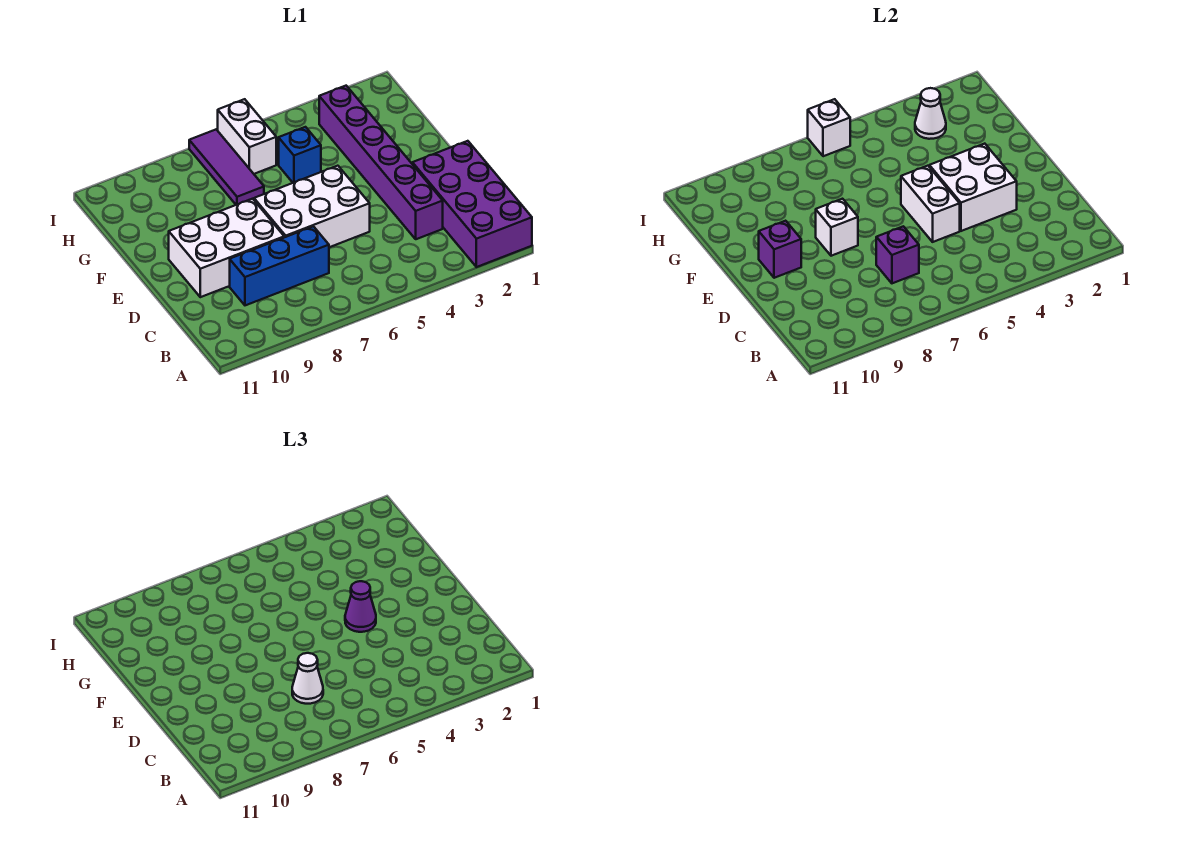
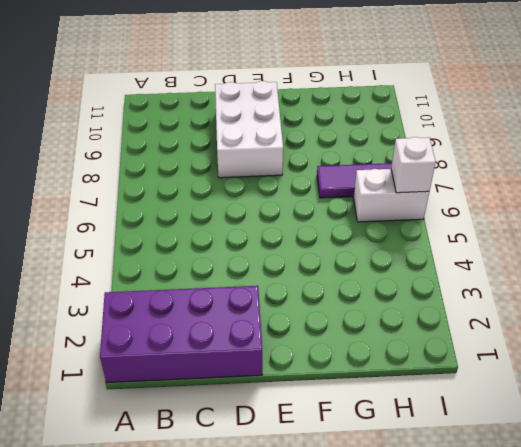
none -> purple brick C3:H3 level 1
none -> blue brick C7:C9 level 1
none -> white brick D5:E7 level 1

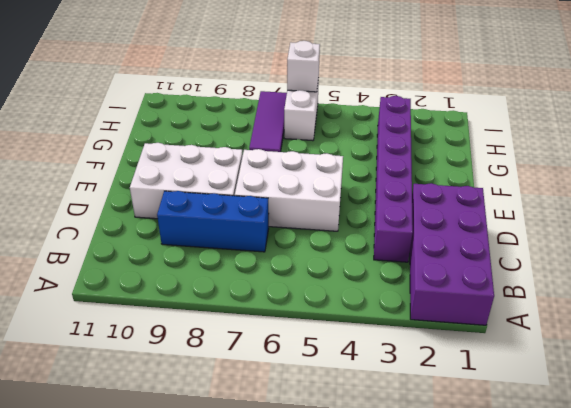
none -> blue brick G5 level 1
none -> purple brick C7 level 2
none -> white brick D3:E4 level 2

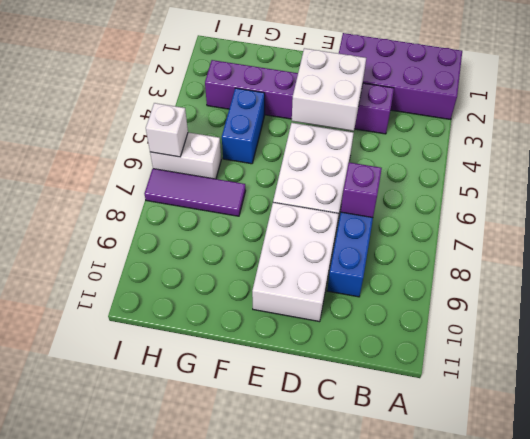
blue brick G4:G5 level 1 -> blue brick G5 level 1
none -> white brick D5:E5 level 2
none -> white brick E8 level 2
none -> purple brick E10 level 2

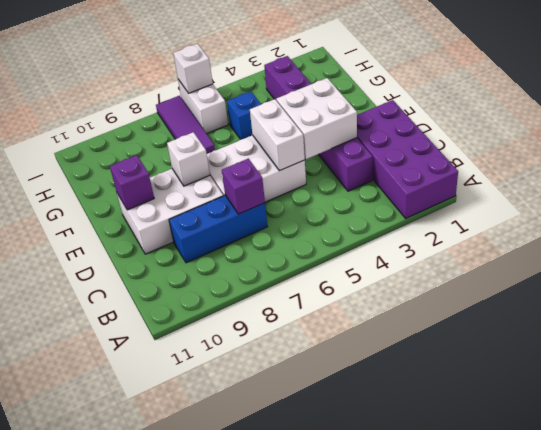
none -> white cone H3 level 2
none -> white cone C7 level 3
none -> purple cone E4 level 3

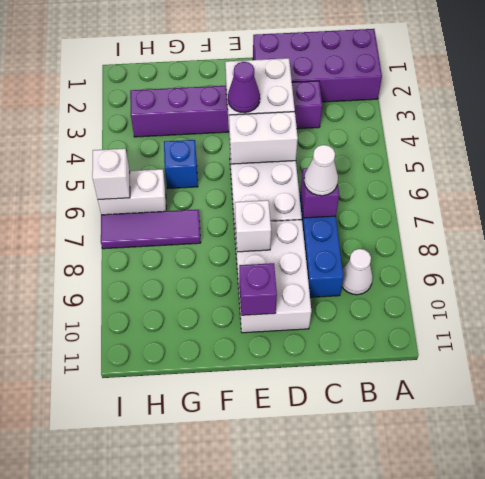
white cone B9 level 1 -> white cone H3 level 2

